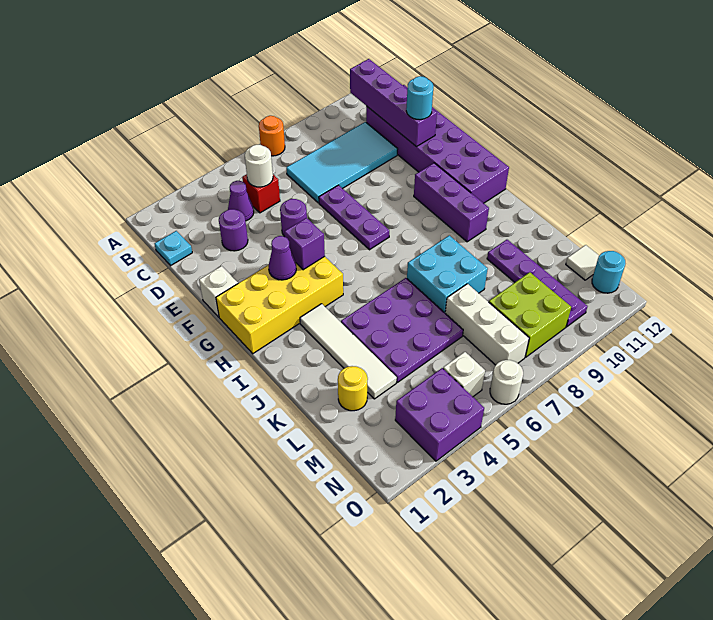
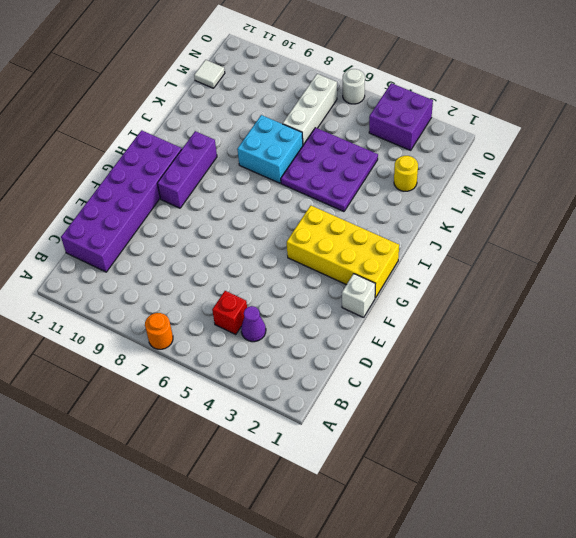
none -> cyan plate C1 level 1
none -> cyan tile C7:D10 level 1
none -> purple round brick D3 level 1

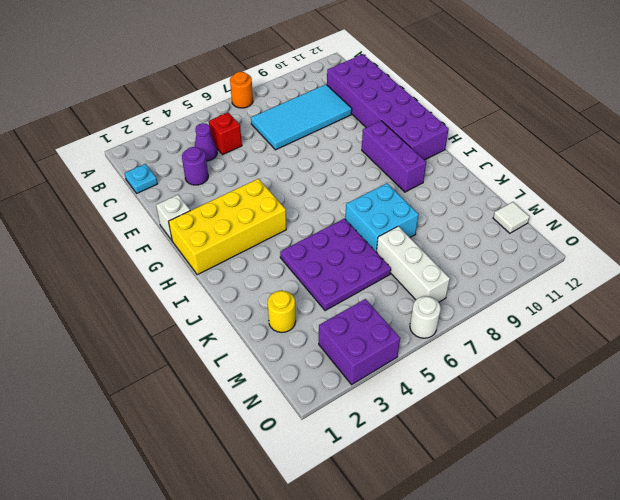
none -> purple round brick E5 level 1
none -> purple plate E7:G7 level 1
none -> white tile I3:L3 level 1

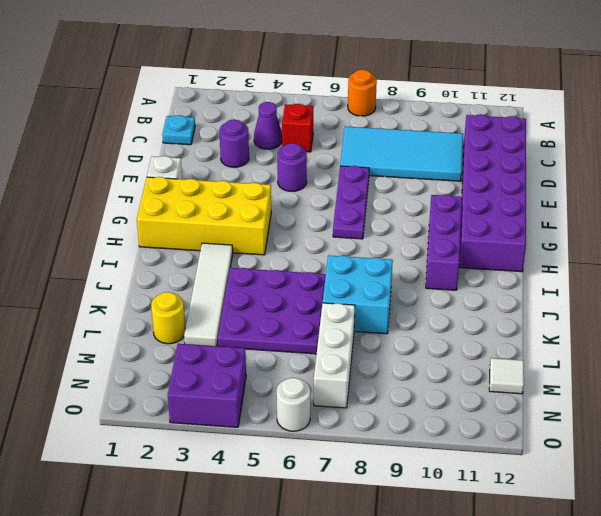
none -> purple plate K10:N10 level 1
none -> lime brick M8:N9 level 1
none -> white brick N5 level 1

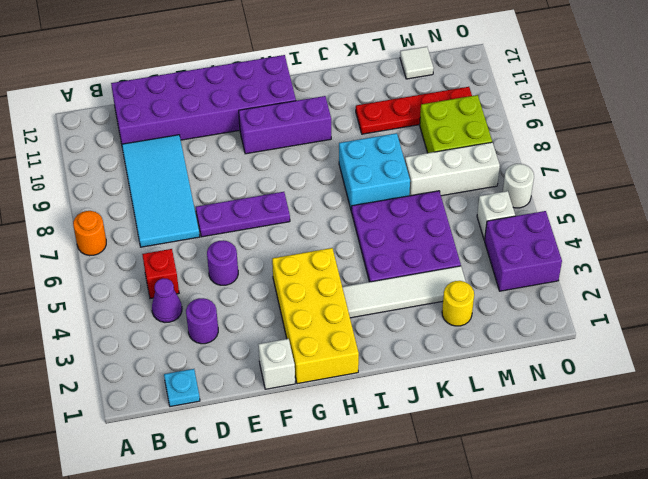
red plate K10:N10 level 1 -> purple plate K10:N10 level 1
none -> cyan round brick N12 level 1
none -> purple brick B11:E11 level 2
none -> white round brick C5 level 2

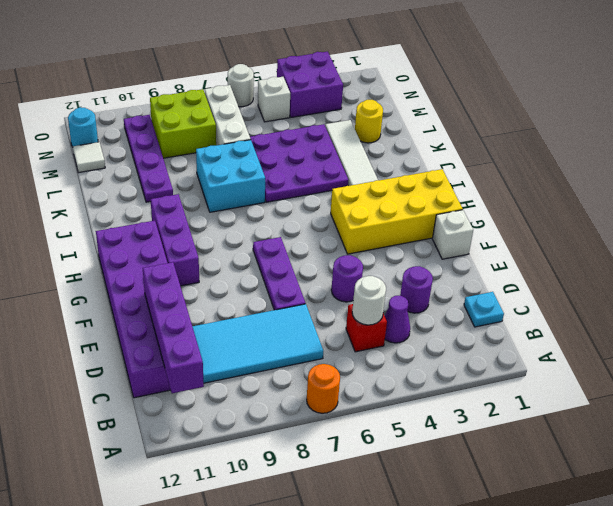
none -> purple cone G3 level 2
none -> purple brick G4 level 2
none -> cyan round brick E11 level 3

